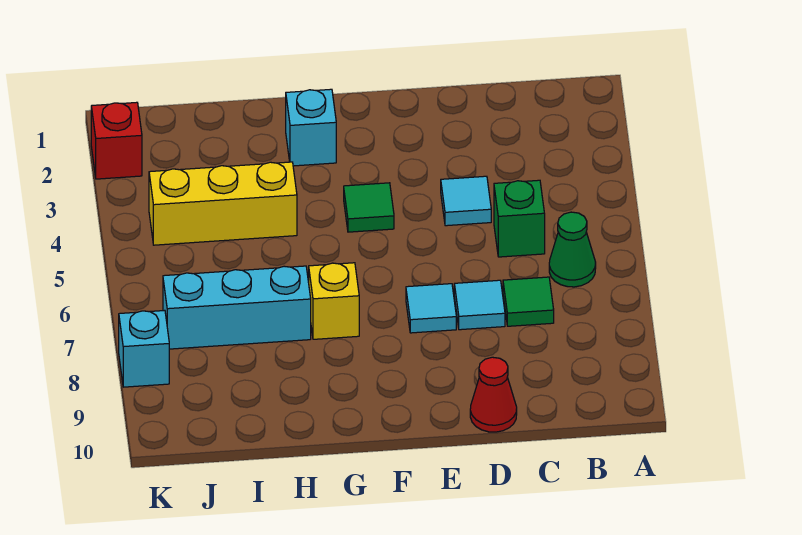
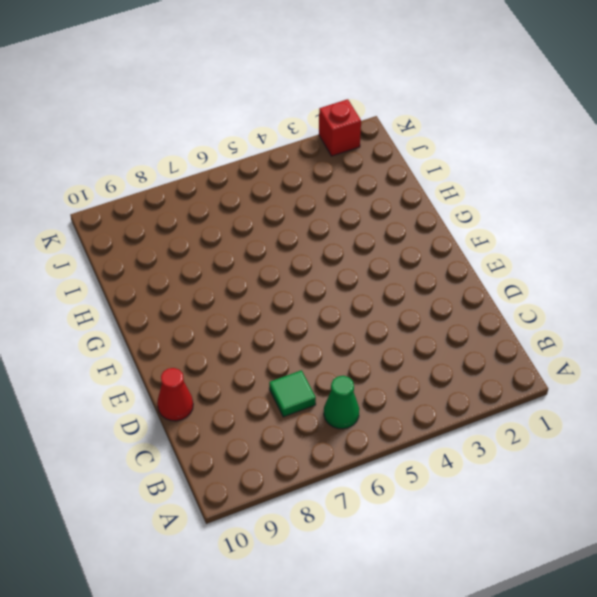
none -> green brick C5 level 1
none -> cyan tile D4 level 1
none -> cyan tile D7 level 1

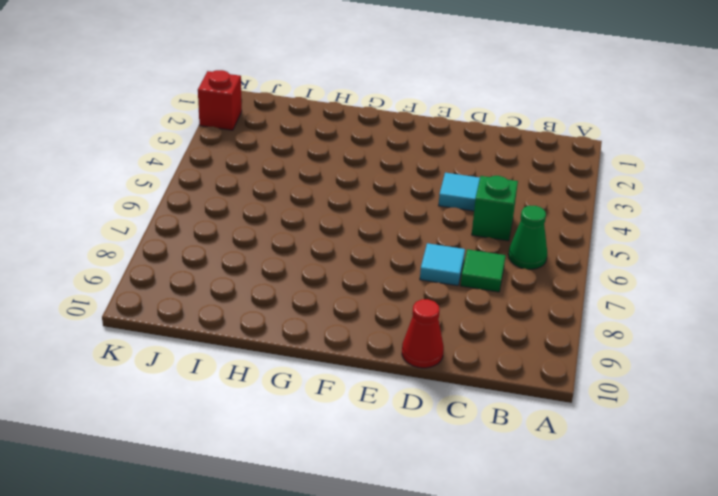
none -> cyan tile E7 level 1
none -> green tile F4 level 1
none -> cyan brick G2 level 1

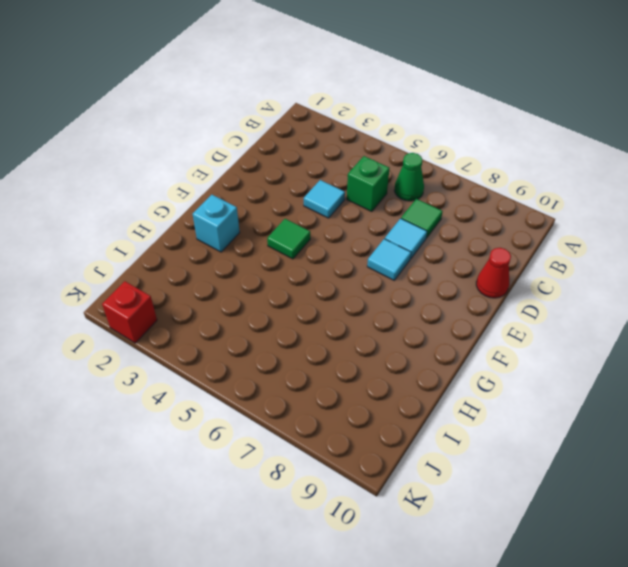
none -> yellow brick G7 level 1
none -> yellow brick H4:J4 level 1
none -> cyan brick H7:J7 level 1

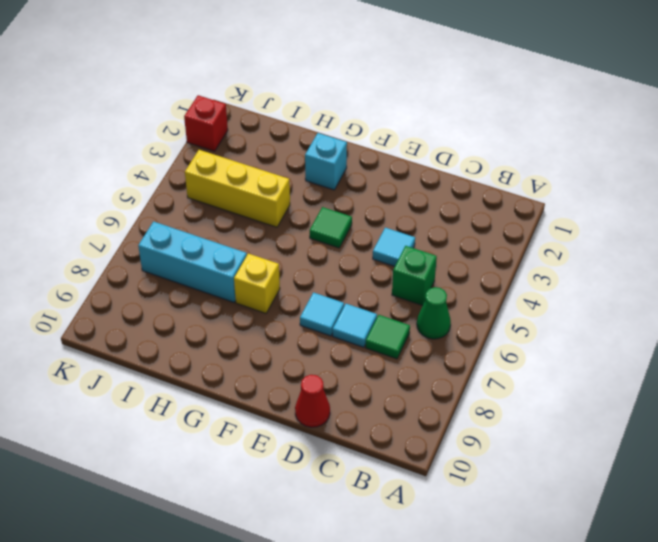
none -> cyan brick K8 level 1

